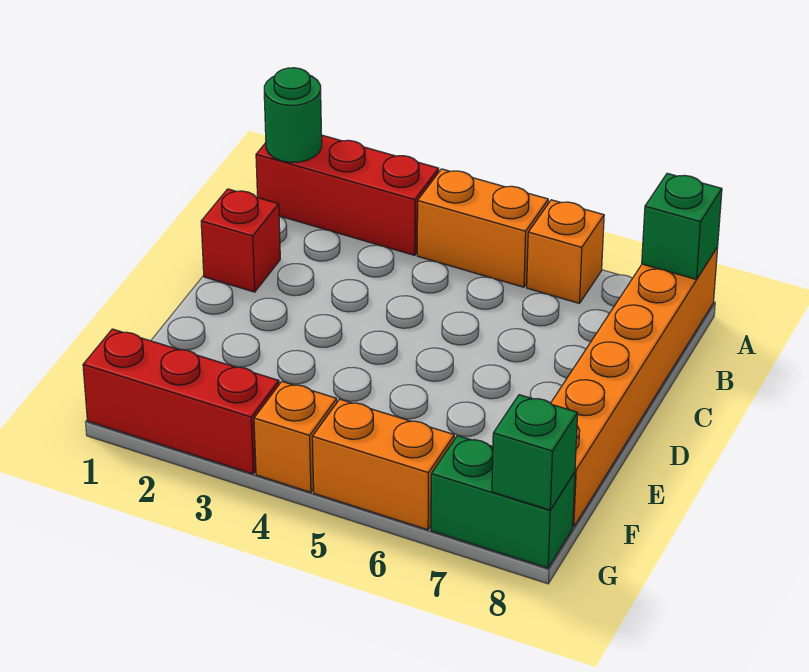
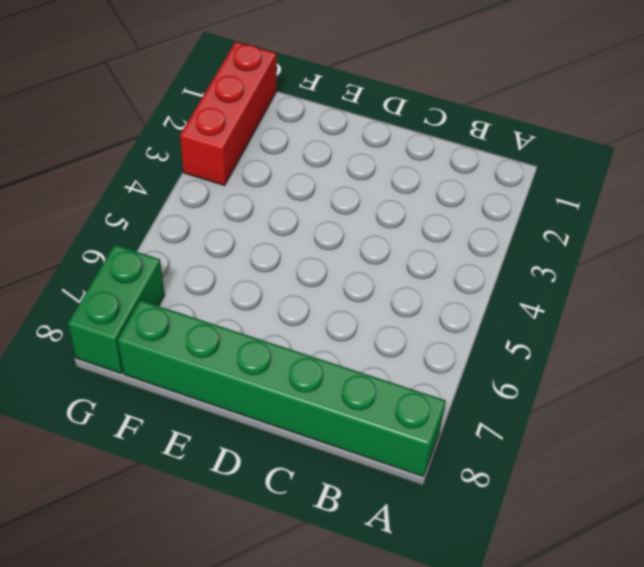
green brick A8:F8 level 1 -> orange brick A8:F8 level 1
none -> red brick A1:A3 level 1
none -> orange brick A4:A5 level 1
none -> orange brick A6 level 1

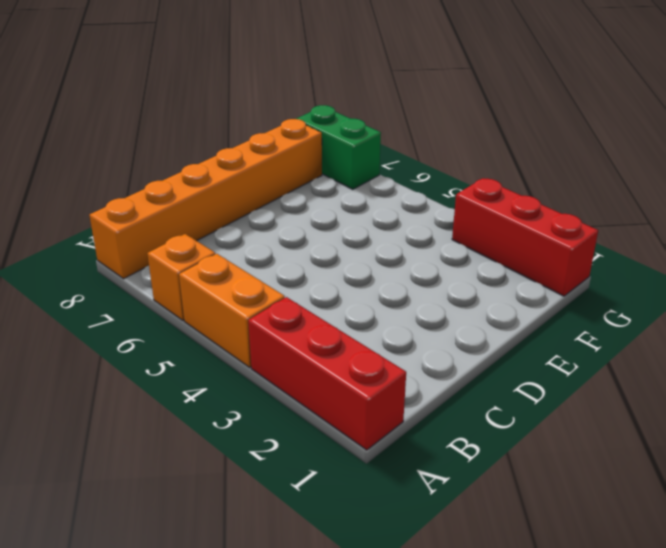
none -> red brick C1 level 1
none -> orange brick G4 level 1
none -> orange brick G5:G6 level 1

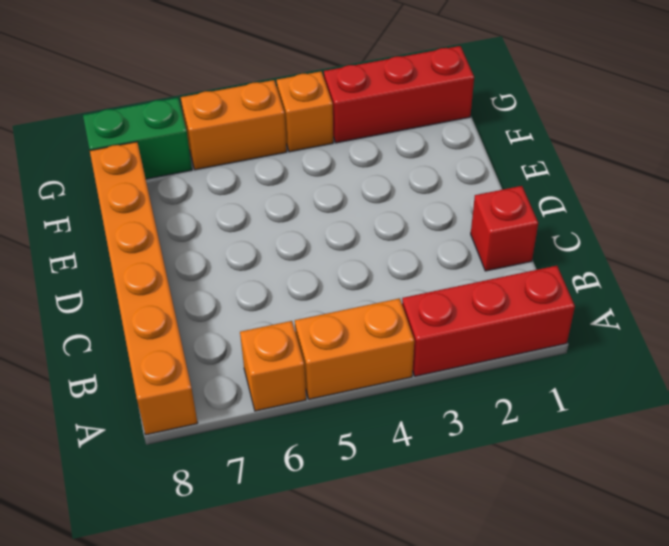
none -> green round brick A1 level 2
none -> green brick A8 level 2
none -> green brick G8 level 2

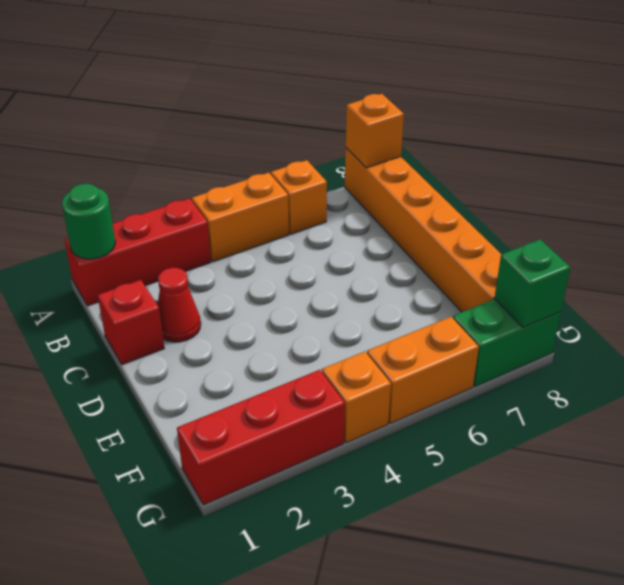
orange brick A8 level 2 -> green brick A8 level 2
red cone C2 level 1 -> none

